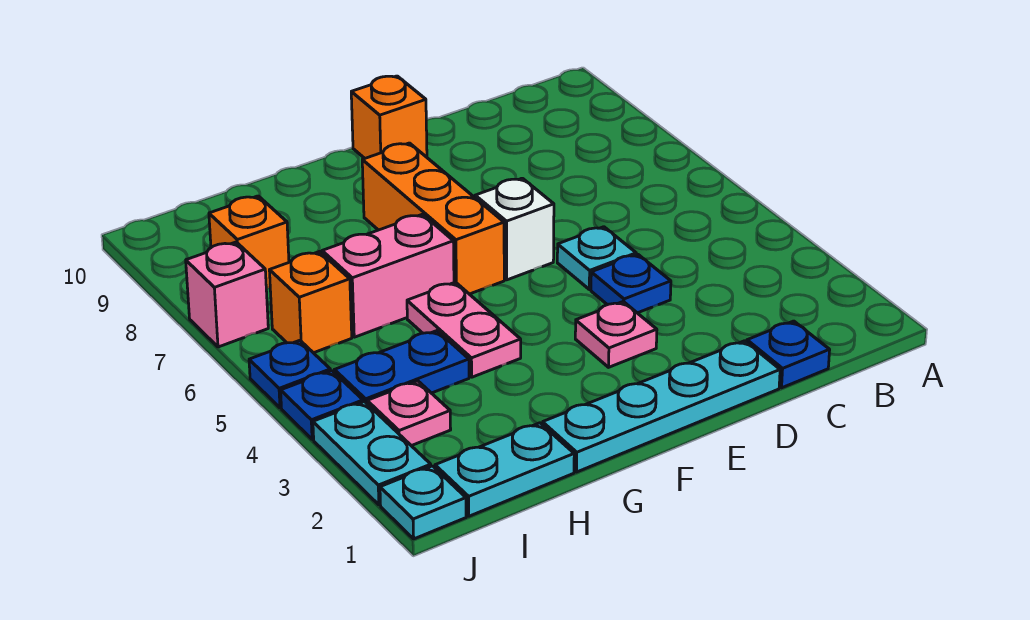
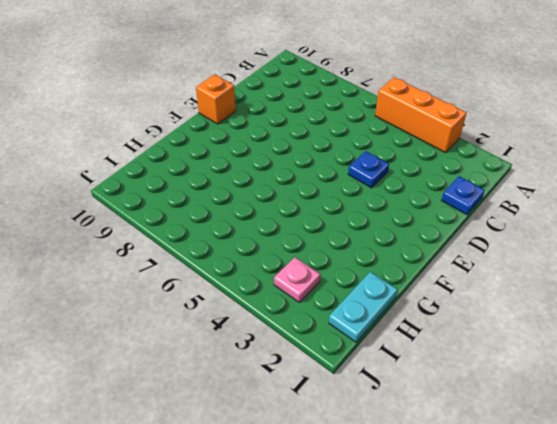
orange brick A3:A5 level 1 -> orange brick F6:F8 level 1
none -> cyan plate D1:G1 level 1
none -> cyan plate D5 level 1
none -> pink plate E3 level 1

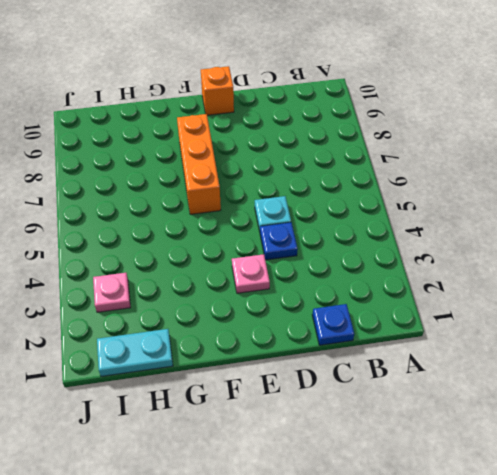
none -> cyan plate D1:G1 level 1
none -> white brick E6 level 1
none -> pink plate G4:G5 level 1

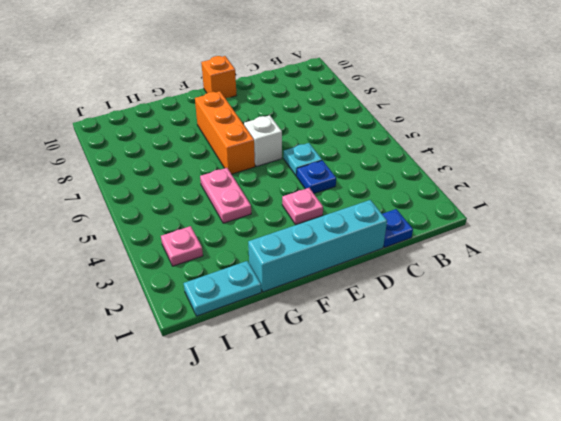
cyan brick D1:G1 level 1 -> cyan plate D1:G1 level 1
none -> pink brick G6:H6 level 1
none -> blue plate H4:I4 level 1
none -> orange brick I6 level 1

